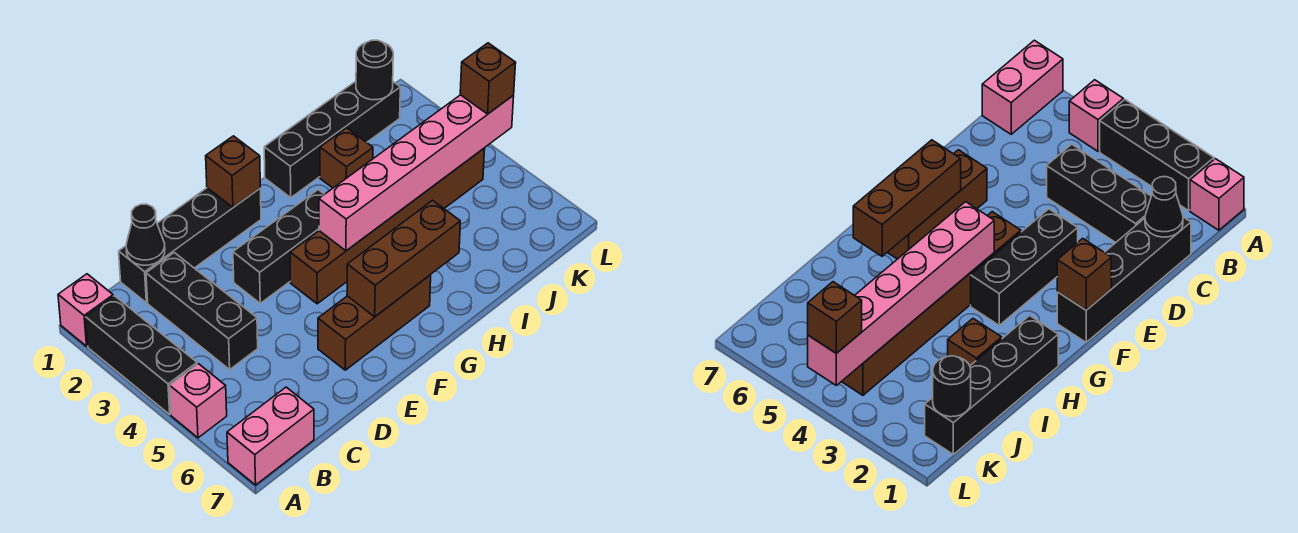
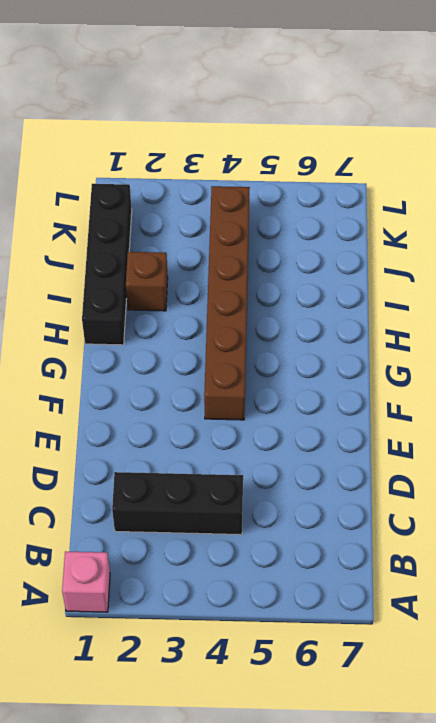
none -> black brick A2:A4 level 1
none -> pink brick A5 level 1
none -> pink brick A7:B7 level 1

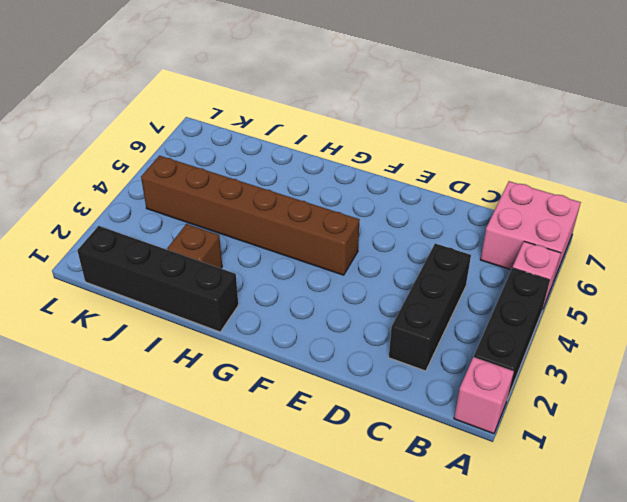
pink brick A6:B7 level 1 -> pink brick A7:B7 level 1
none -> black brick C1:F1 level 1
none -> black brick E3:G3 level 1
none -> brown brick E6:G6 level 1

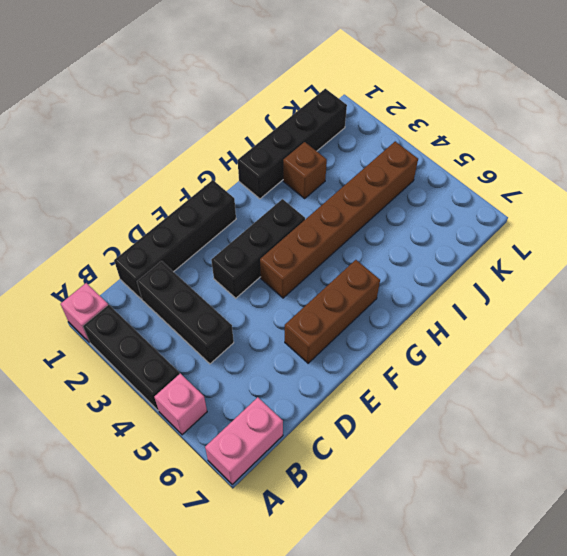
none -> black cone C1 level 2
none -> brown brick F1 level 2
none -> brown brick F6:H6 level 2

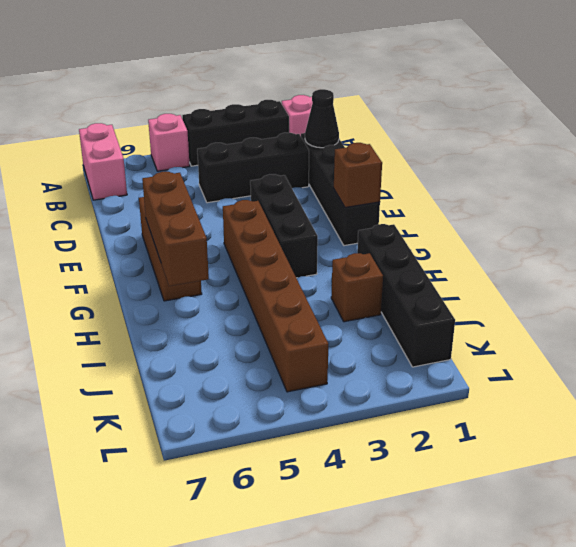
none -> pink brick G4:L4 level 2
none -> black round brick K1 level 2
none -> brown brick L4 level 3

